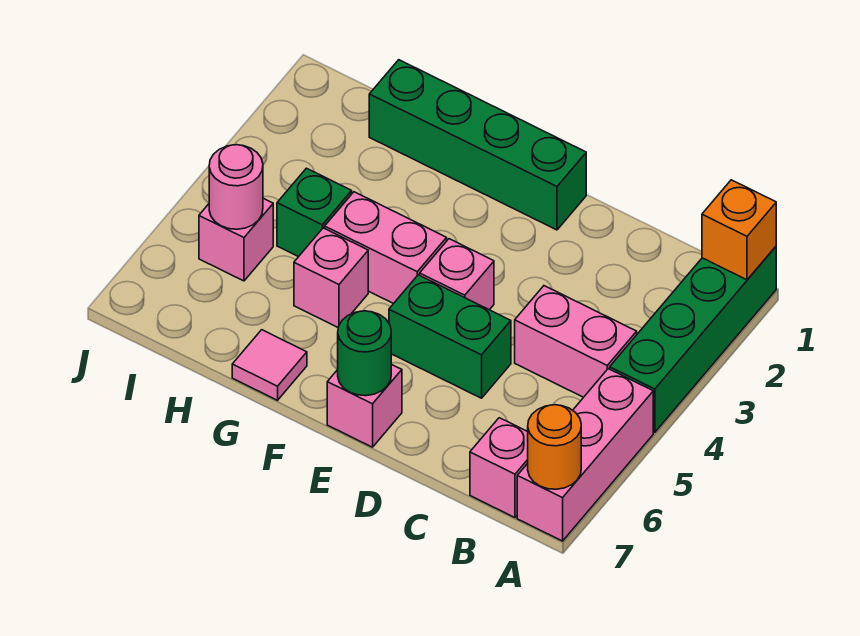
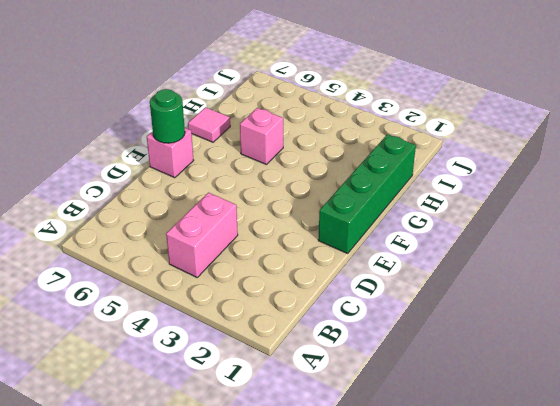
none -> green brick A1:A4 level 1
none -> pink brick A5:A7 level 1
none -> pink brick B7 level 1

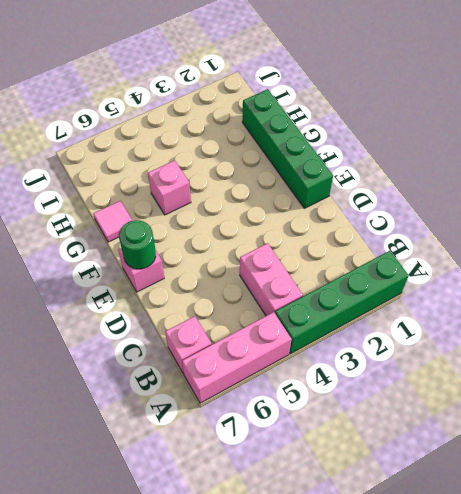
none -> green brick D5:E5 level 1
none -> pink brick E4 level 1
none -> pink brick F4:G4 level 1

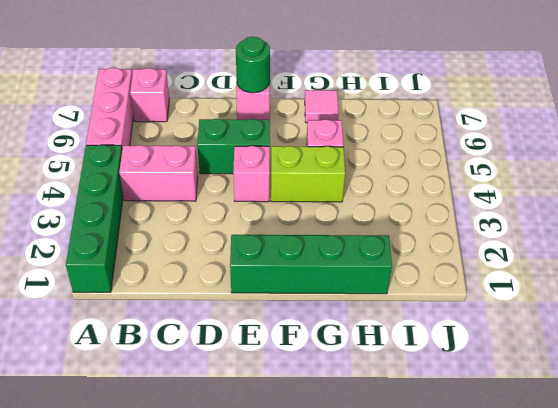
lime brick F4:G4 level 1 -> pink brick F4:G4 level 1
none -> green brick H4 level 1
none -> pink brick I5 level 1
none -> orange brick A1 level 2

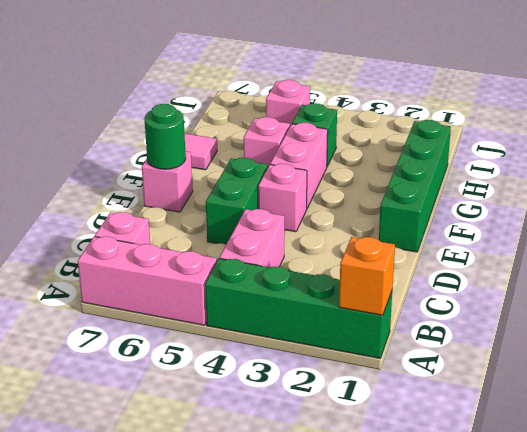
none -> orange round brick A7 level 2
none -> pink round brick I5 level 2

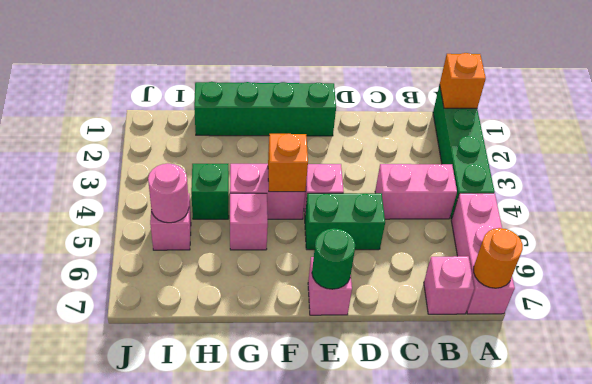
orange brick F4 level 2 -> none
none -> pink tile G7 level 1

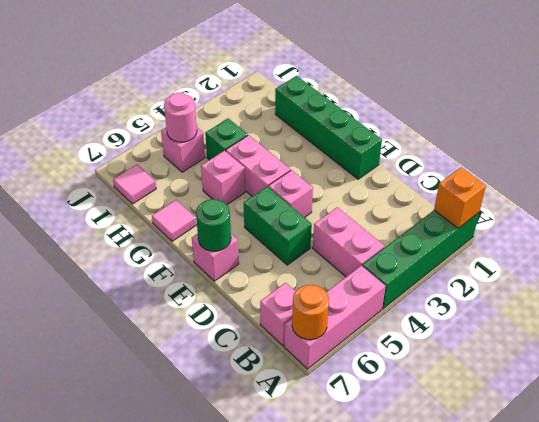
pink tile I7 level 1 -> none

